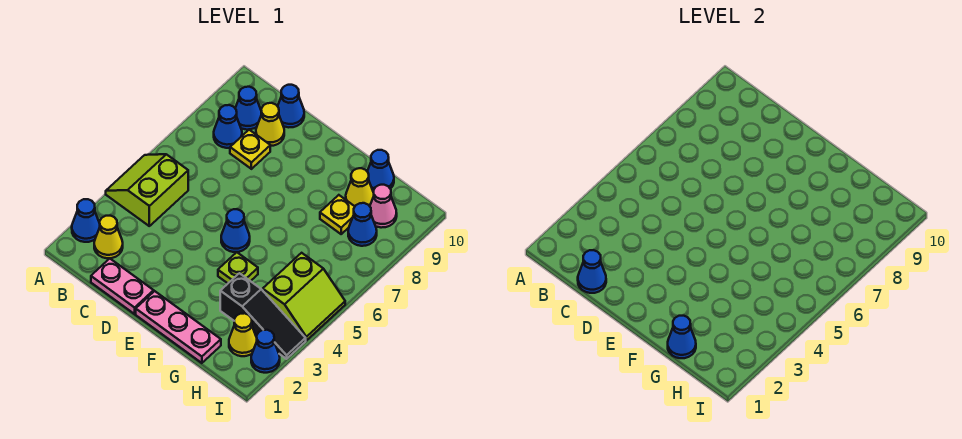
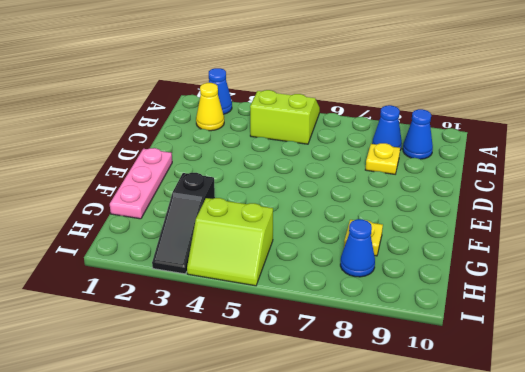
none -> pink plate C1:D1 level 1
none -> yellow cone C9 level 1
none -> blue cone C10 level 1

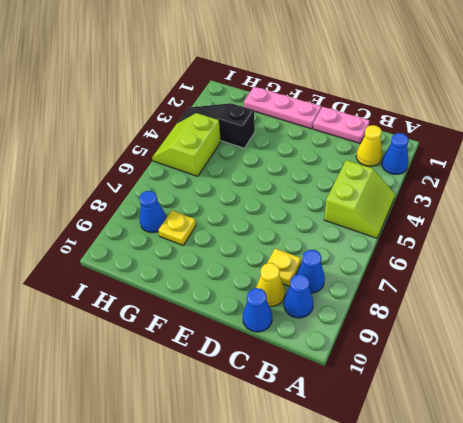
none -> blue cone E5 level 1
none -> lime plate F4 level 1
none -> yellow cone G9 level 1

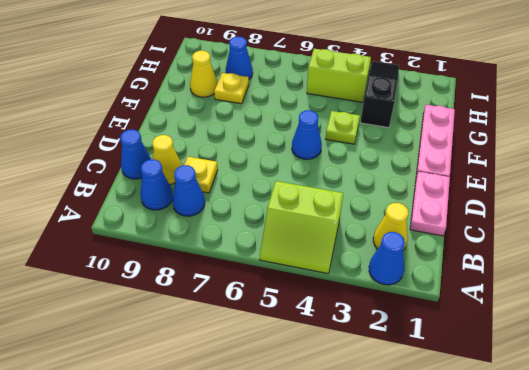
none -> blue cone G10 level 1
none -> yellow cone H2 level 1
none -> pink cone H9 level 1

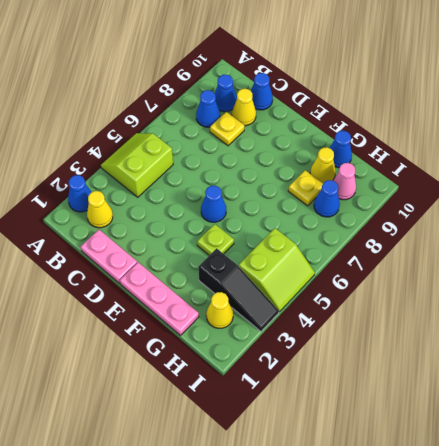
none -> blue cone I2 level 1
none -> blue cone C1 level 2
none -> blue cone G1 level 2

